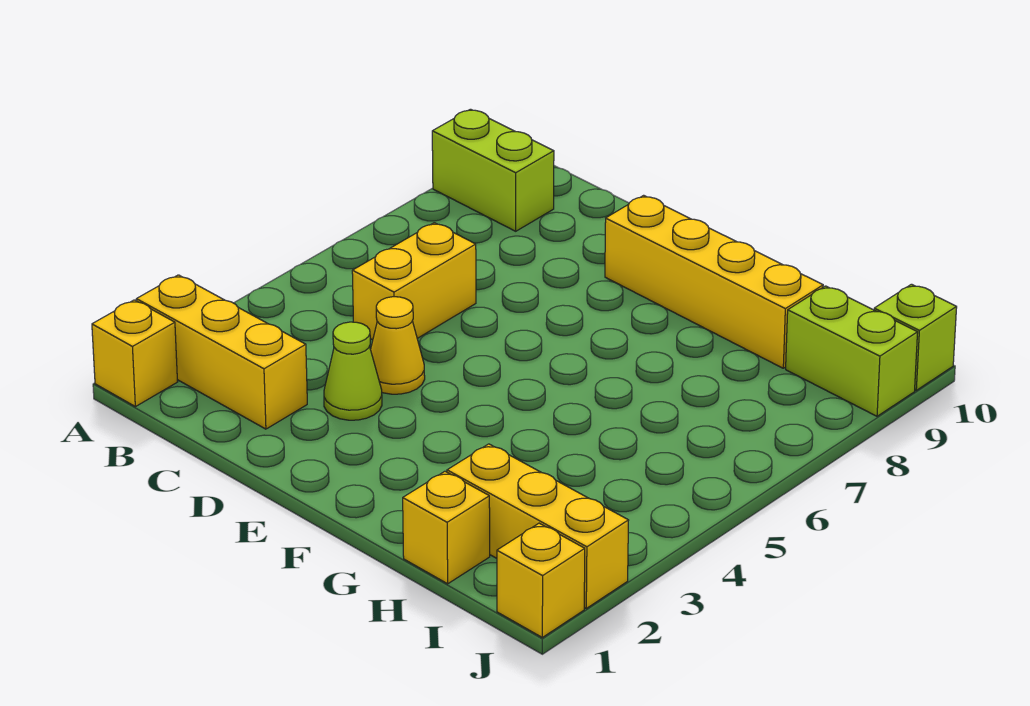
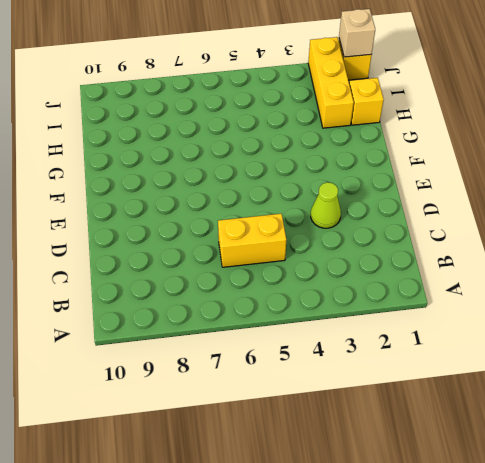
tan brick J1 level 2 -> none
none -> yellow brick A1 level 1
none -> yellow brick A2:C2 level 1
none -> lime brick A9:B9 level 1

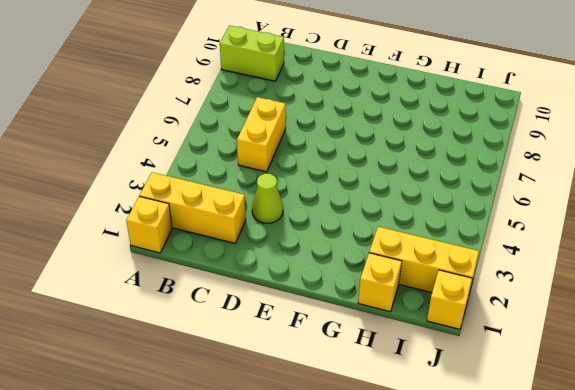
none -> yellow cone D4 level 1
none -> yellow brick E9:H9 level 1
none -> lime brick I9:J9 level 1

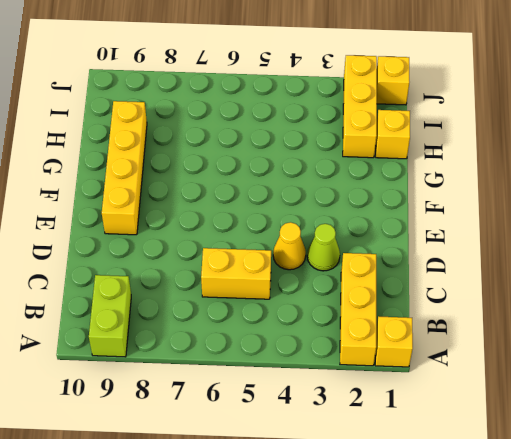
none -> lime brick I9:J9 level 1
none -> lime brick J10 level 1

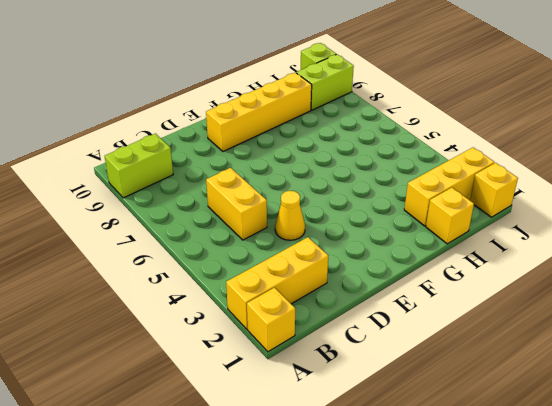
none -> lime cone D3 level 1

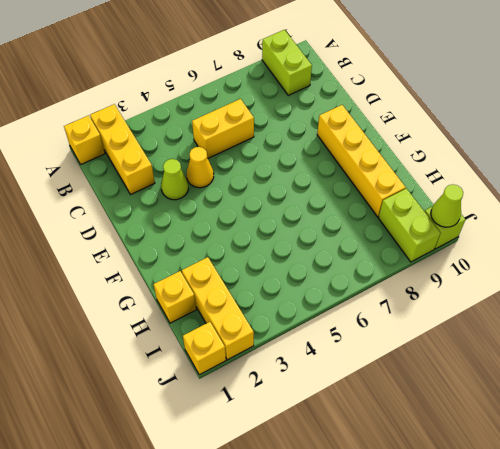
lime cone J10 level 2 -> none

